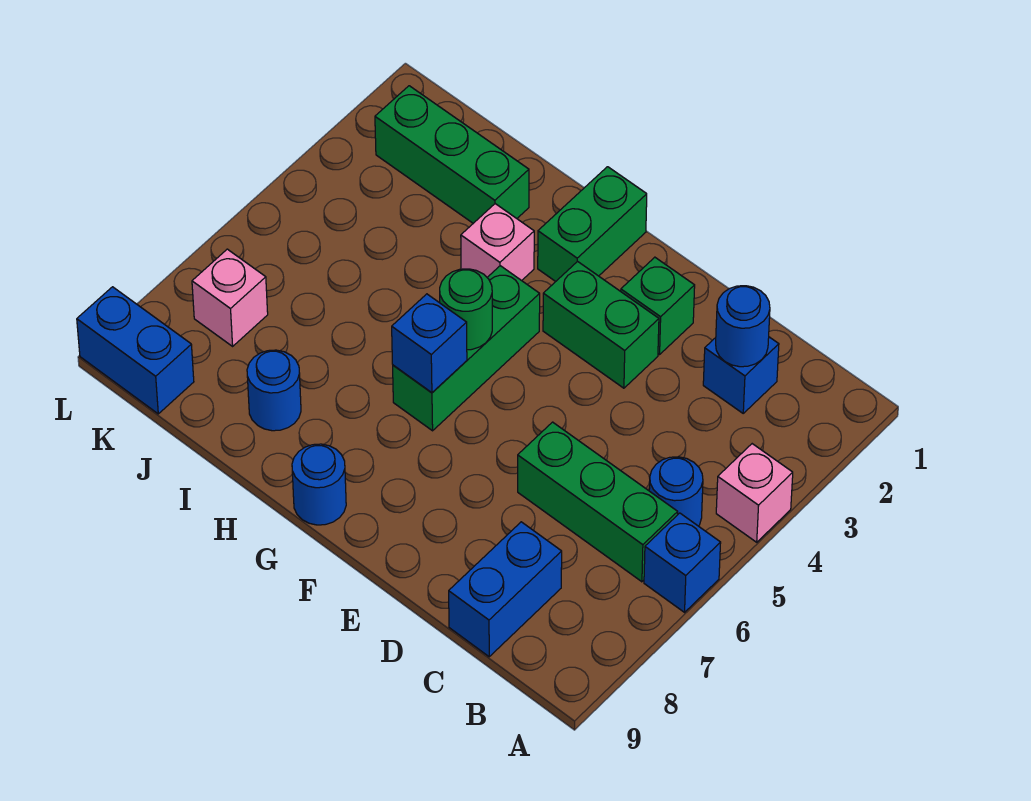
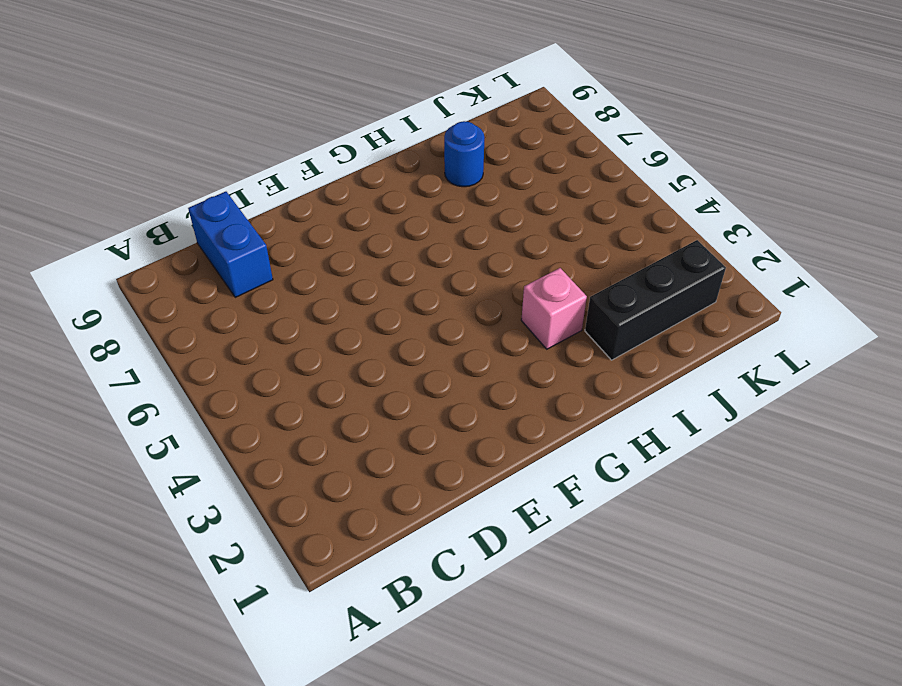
black brick I2:K2 level 1 -> green brick I2:K2 level 1
none -> pink brick A4 level 1
none -> blue brick A6 level 1
none -> blue round brick B5 level 1

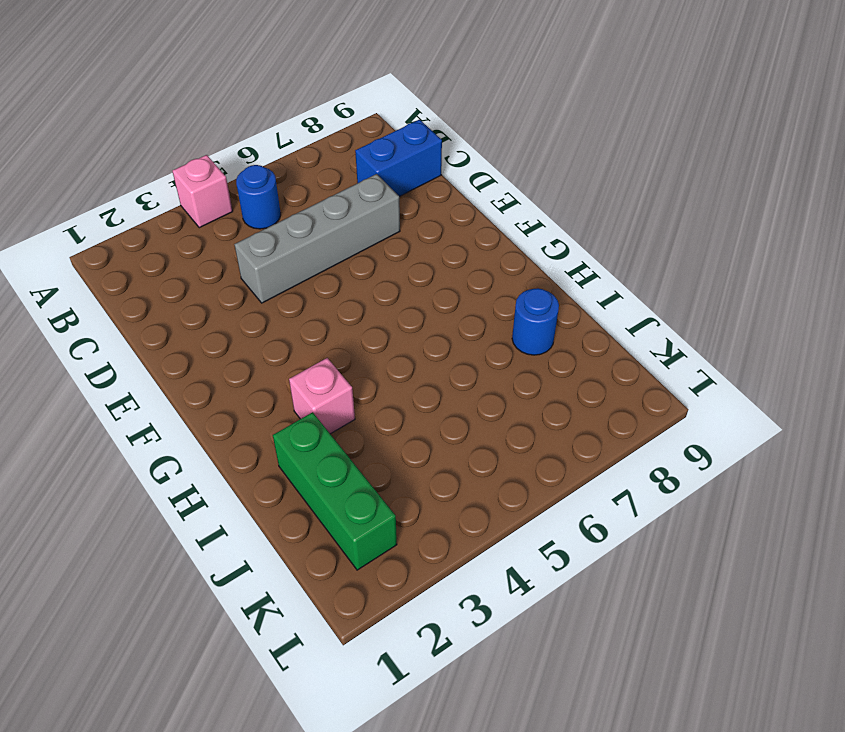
grey brick D4:D7 level 1 -> green brick B6:D6 level 1
none -> blue brick A6 level 1
none -> blue brick C2 level 1
none -> green brick E2 level 1

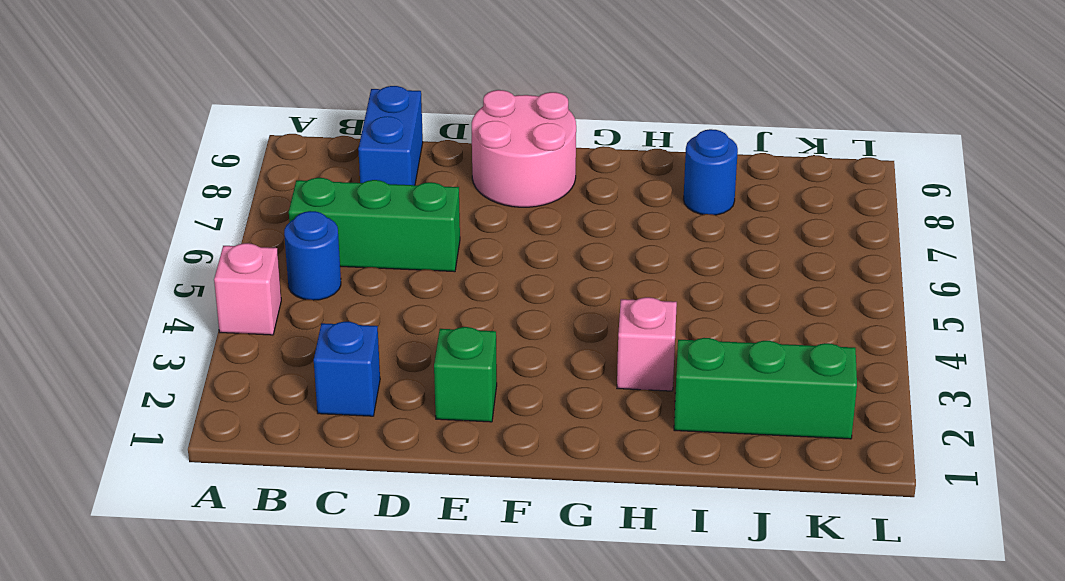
pink round brick E8:F9 level 1 -> none
none -> blue brick A6 level 1
none -> green brick E3:F3 level 1
none -> green brick G1:G2 level 1

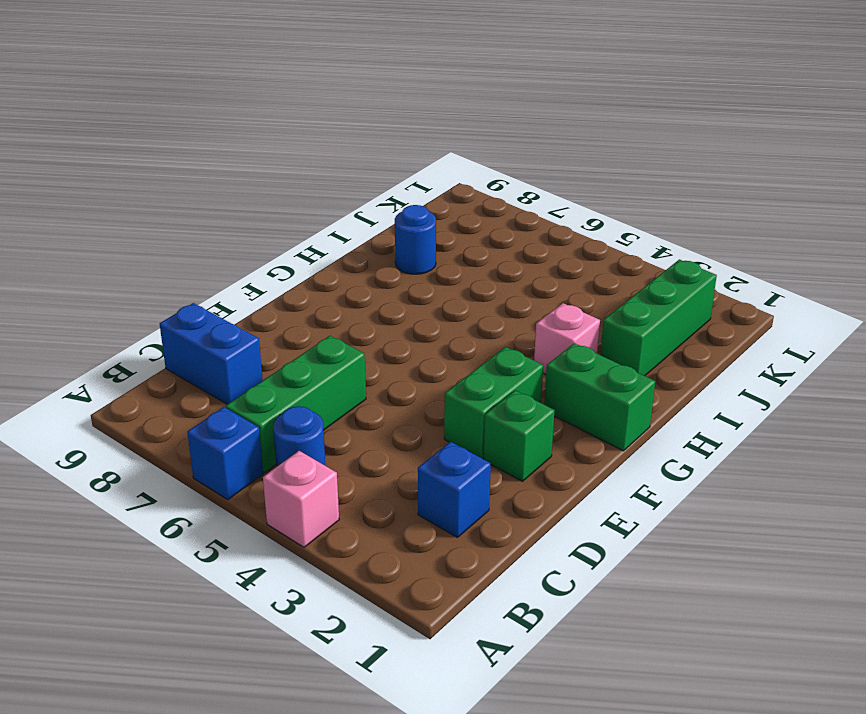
none -> green brick G4:G6 level 1
none -> blue round brick G9 level 1
none -> pink brick K7 level 1

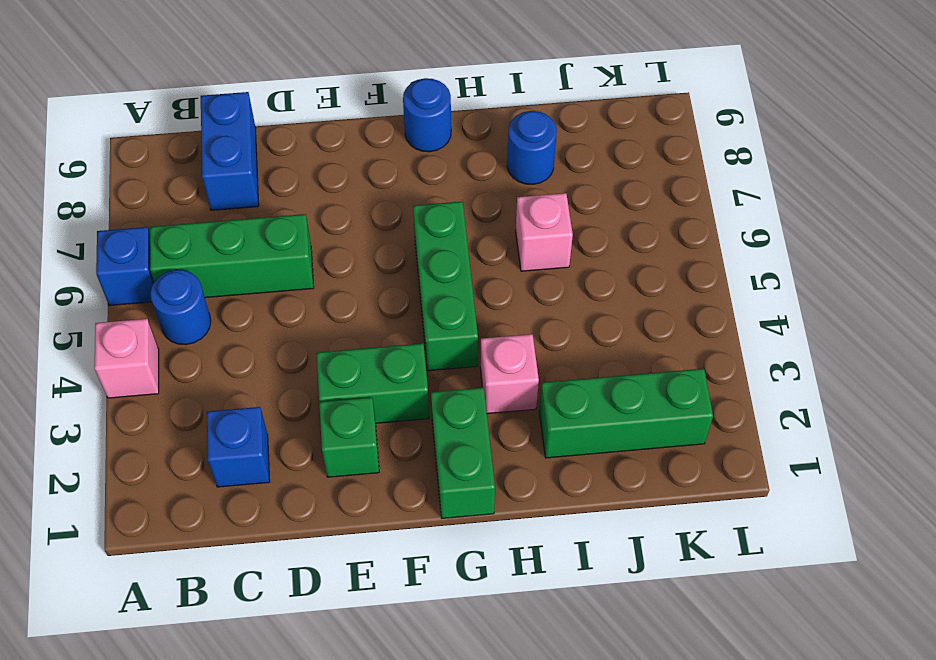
pink brick I6 level 1 -> pink brick K7 level 1
none -> blue brick K9:L9 level 1
none -> blue round brick C2 level 2
none -> green round brick G5 level 2

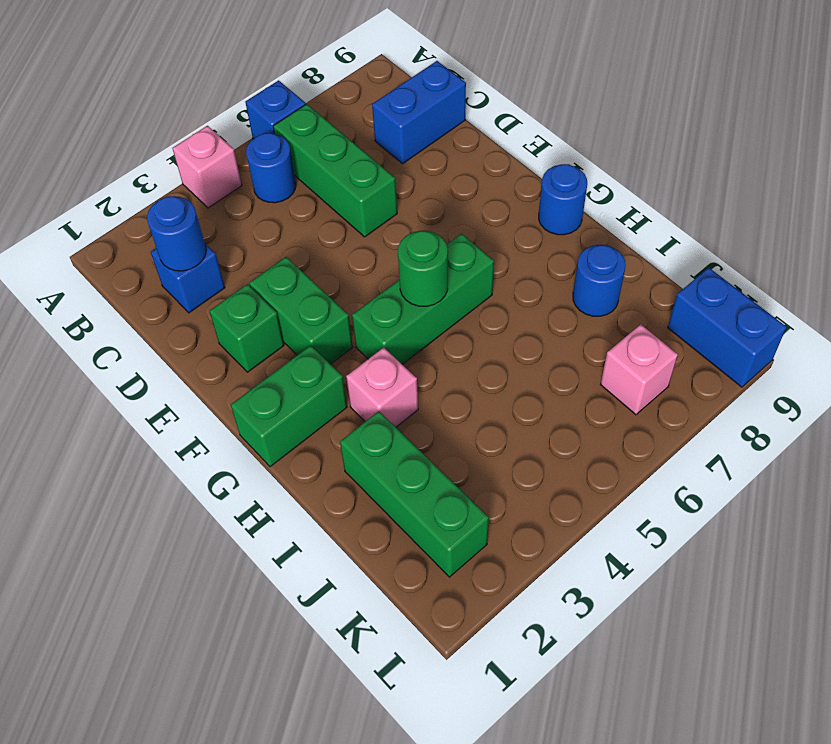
none -> blue brick G6 level 2

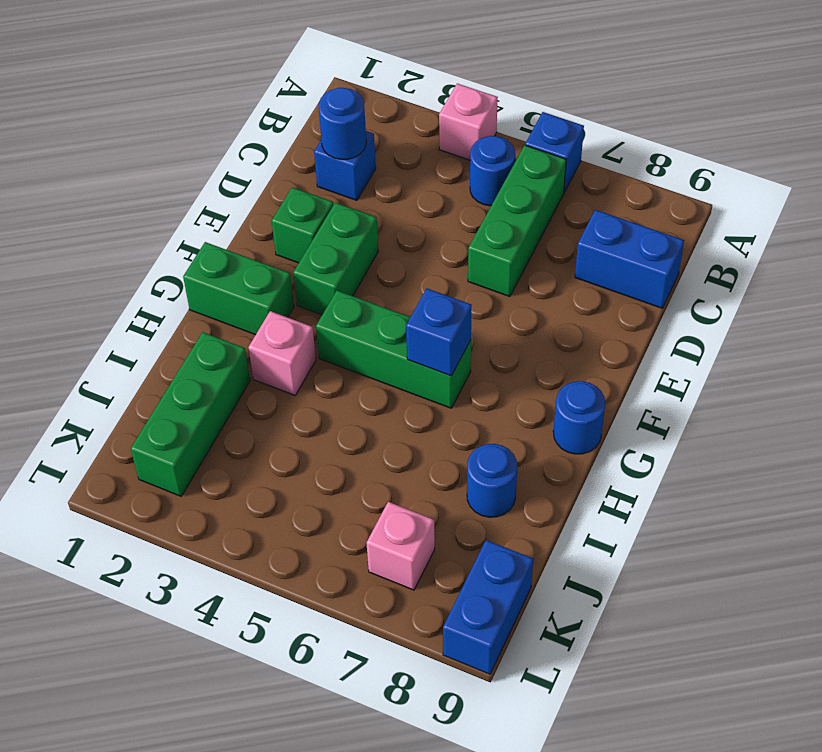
none -> green round brick G5 level 2

